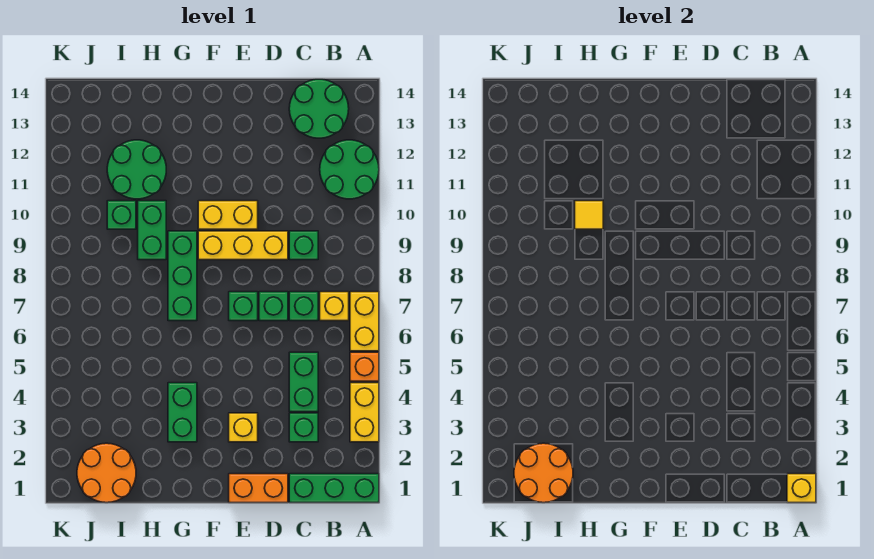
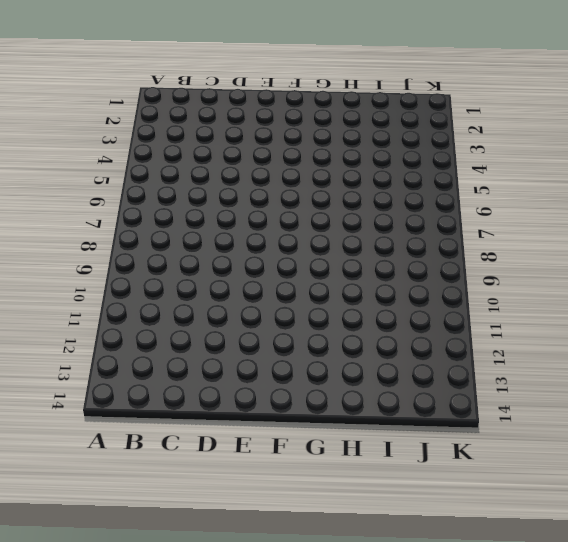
none -> green brick A1:C1 level 1
none -> yellow brick A3:A4 level 1
none -> orange brick A5 level 1

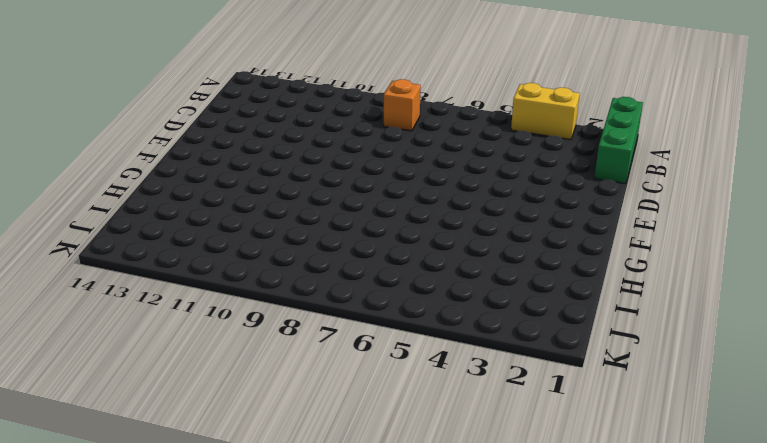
orange brick B8 level 1 -> orange brick A5 level 1
none -> yellow brick A6:A7 level 1
none -> green round brick A11:B12 level 1
none -> yellow brick B7 level 1

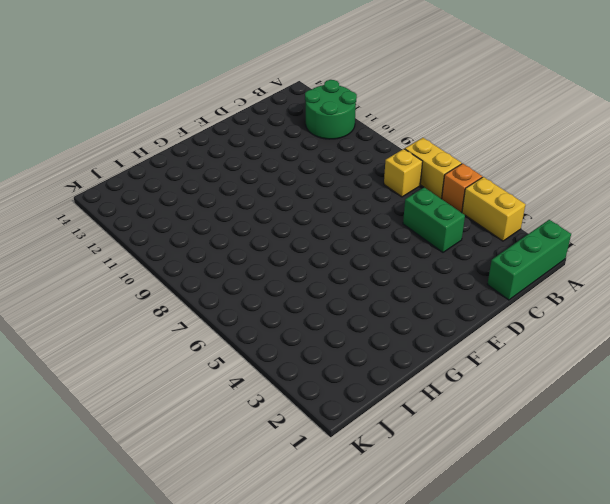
none -> green round brick B13:C14 level 1
none -> green brick C3 level 1
none -> green brick C7 level 1

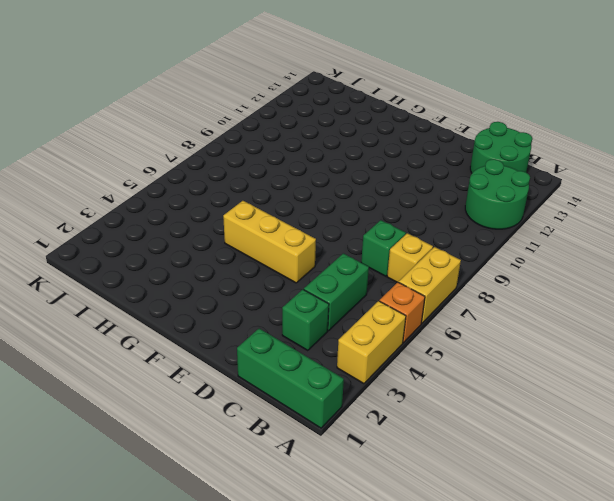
yellow brick E5:G5 level 1 -> yellow brick D9:F9 level 1
none -> green brick C9 level 1
none -> orange brick D1:E1 level 1
none -> green brick D7 level 1

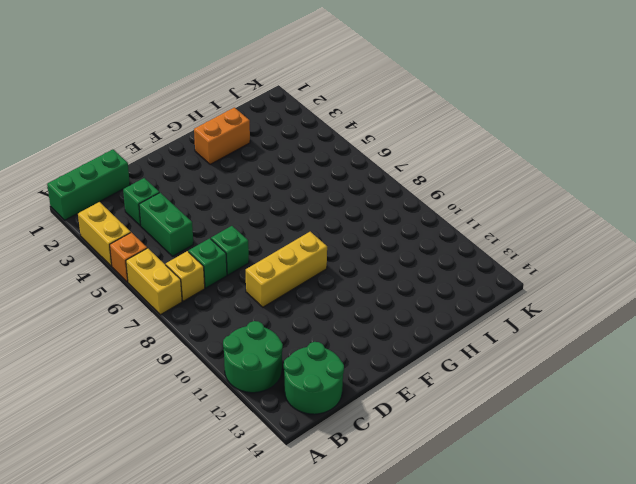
orange brick G2:H2 level 1 -> orange brick D1:E1 level 1
none -> green brick C9 level 1
none -> yellow brick E3 level 1
none -> green brick E7 level 1

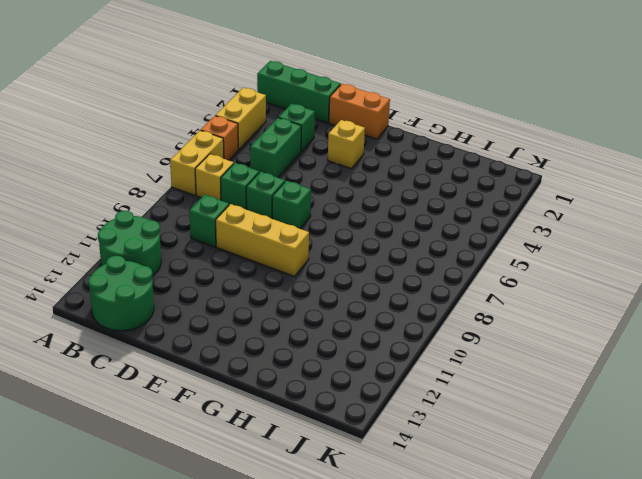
none -> yellow brick E10:F10 level 1
none -> green brick G3:G4 level 1
none -> green brick G7:G9 level 1

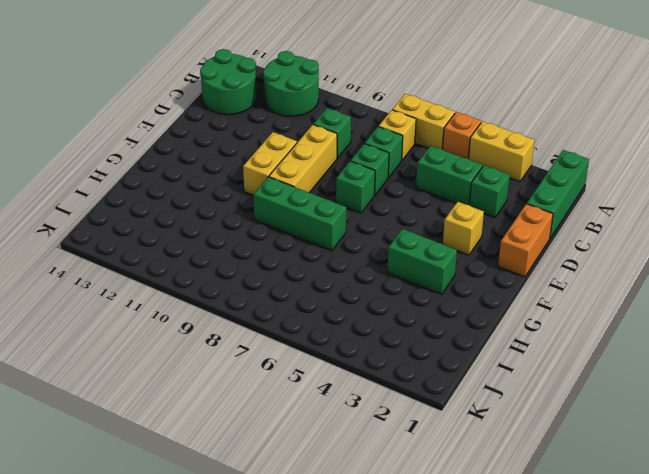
none -> green brick H9:H10 level 1
none -> green round brick H11:I12 level 1
none -> orange round brick I1:J2 level 1

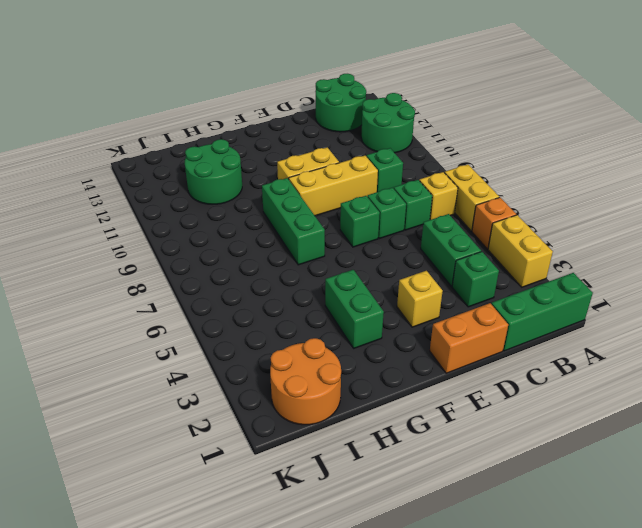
none -> green brick H9:H10 level 1
none -> green brick I10 level 1
none -> yellow brick A1 level 2

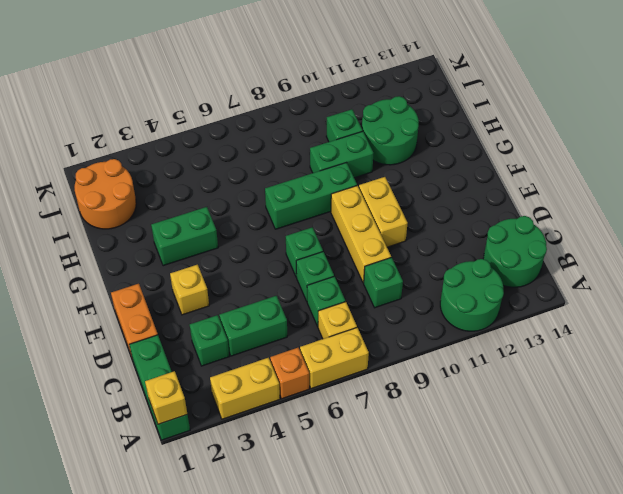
none -> yellow tile H10 level 2
none -> orange round brick I1:J2 level 2

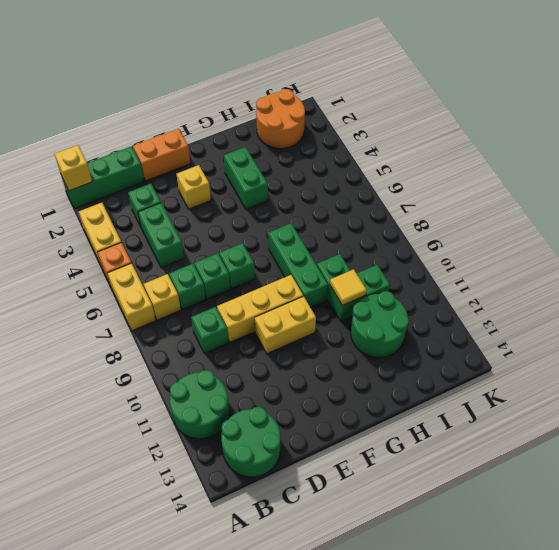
none -> orange round brick I1:J2 level 2

